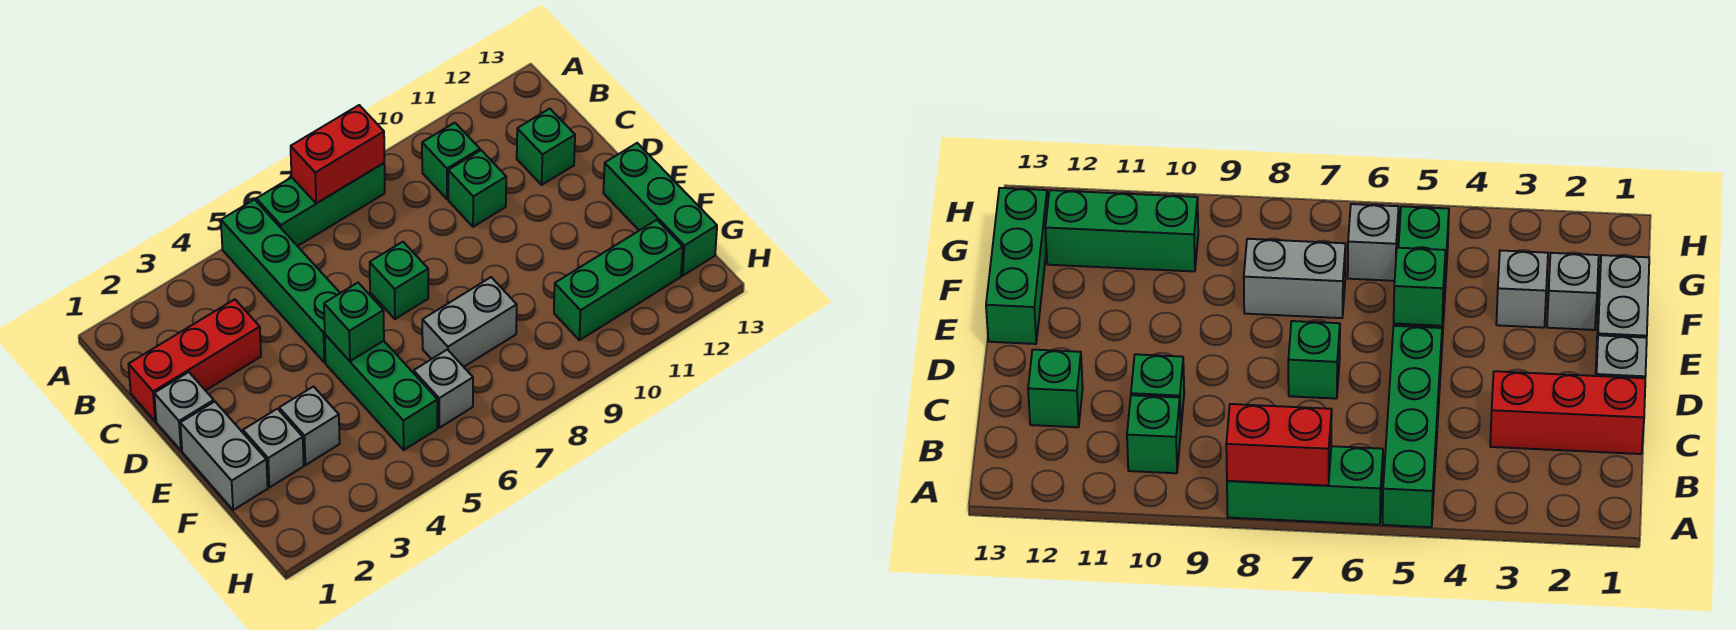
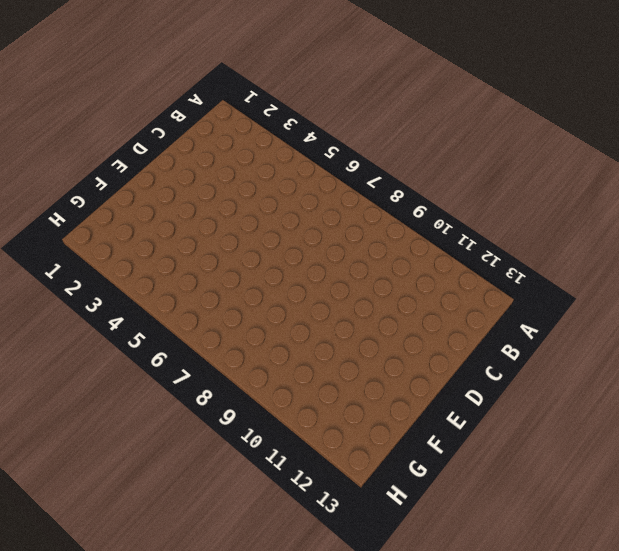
none -> green brick A5:D5 level 1
none -> green brick A6:A8 level 1
none -> green brick B10 level 1

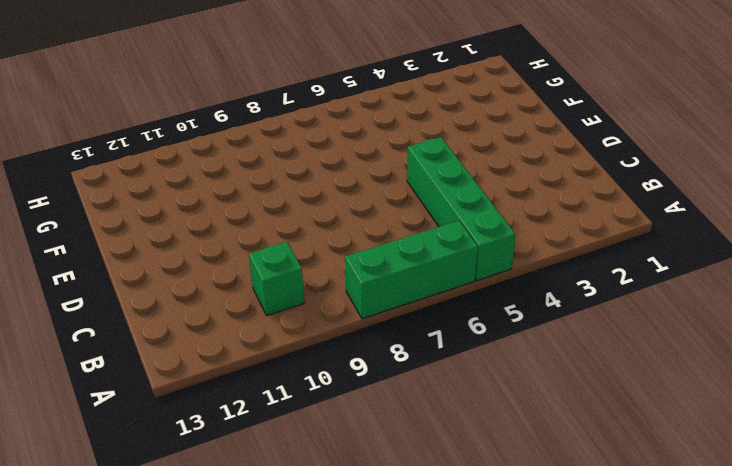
none -> red brick C1:C3 level 1
none -> green brick C10 level 1
none -> green brick C12 level 1

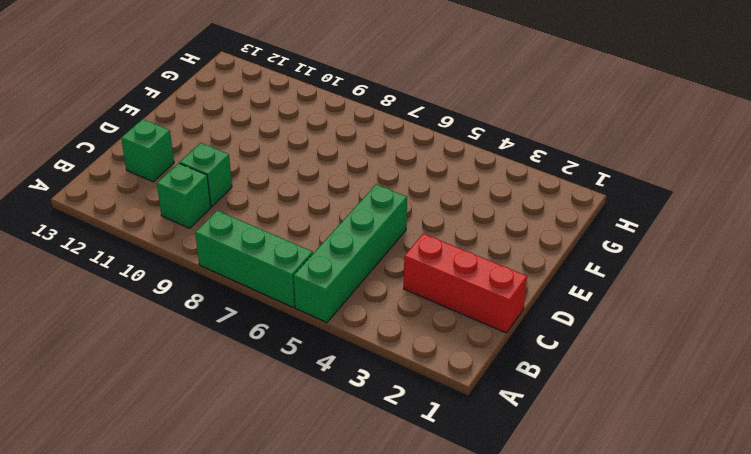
none -> grey brick D1 level 1
none -> green brick D7 level 1
none -> grey brick E1:F1 level 1

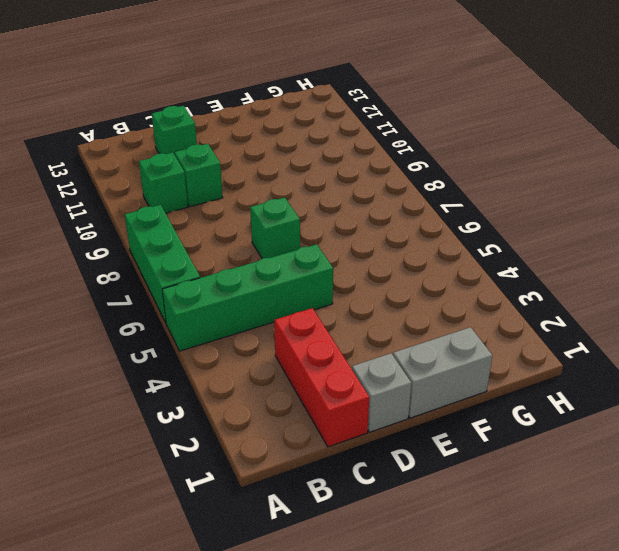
none -> green brick E5:G5 level 1
none -> green brick E13:G13 level 1
none -> grey brick F2 level 1

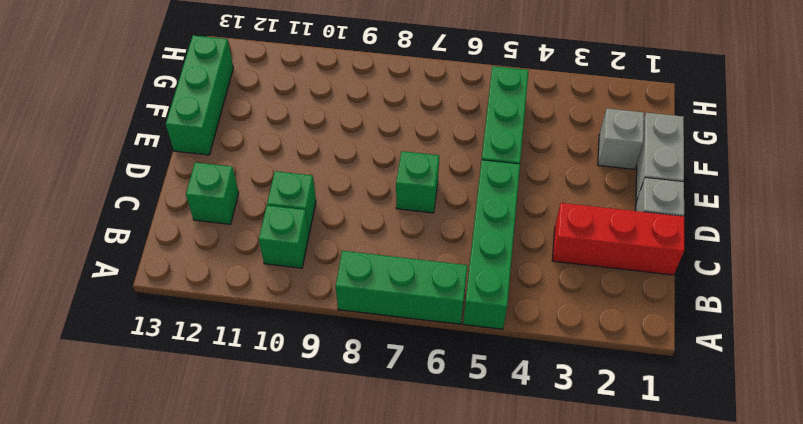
none -> grey brick F3 level 1
none -> grey brick F7:F8 level 1
none -> grey brick G6 level 1

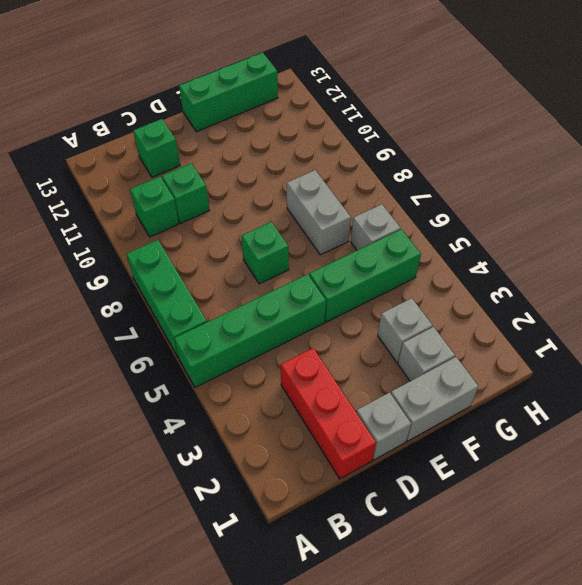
none -> green brick G10:G12 level 1
none -> red brick A7:A8 level 2
none -> green brick E5 level 2

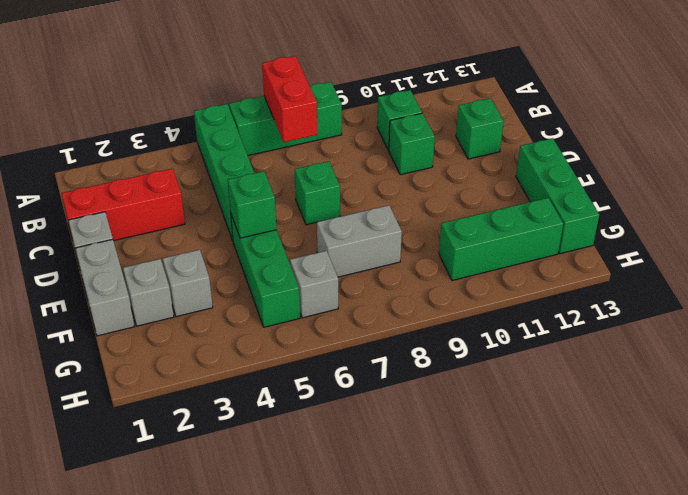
red brick A7:B7 level 2 -> red brick A7:A8 level 2

